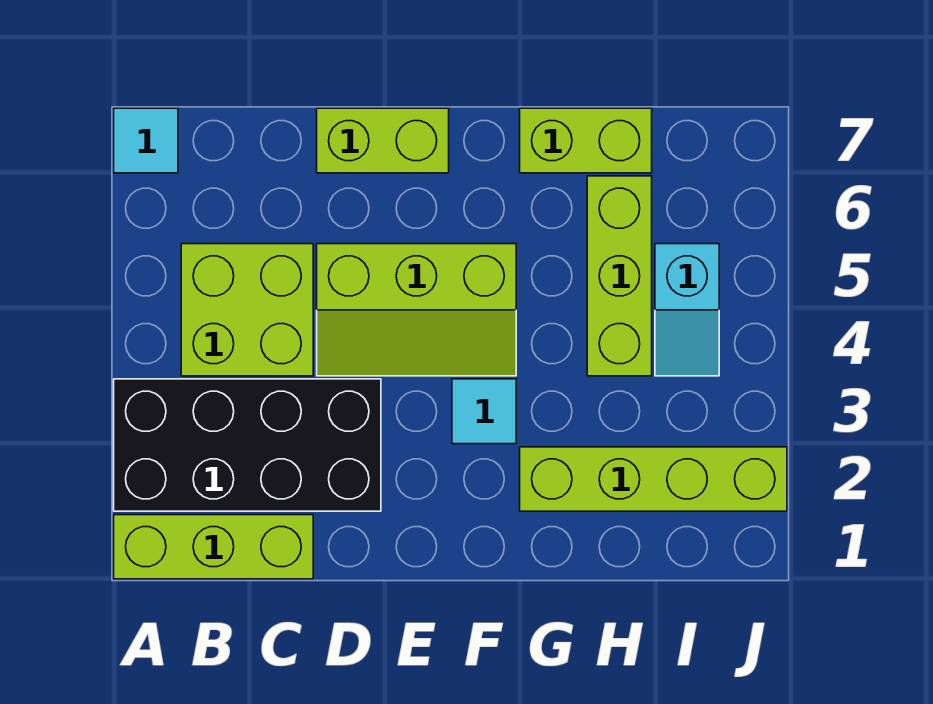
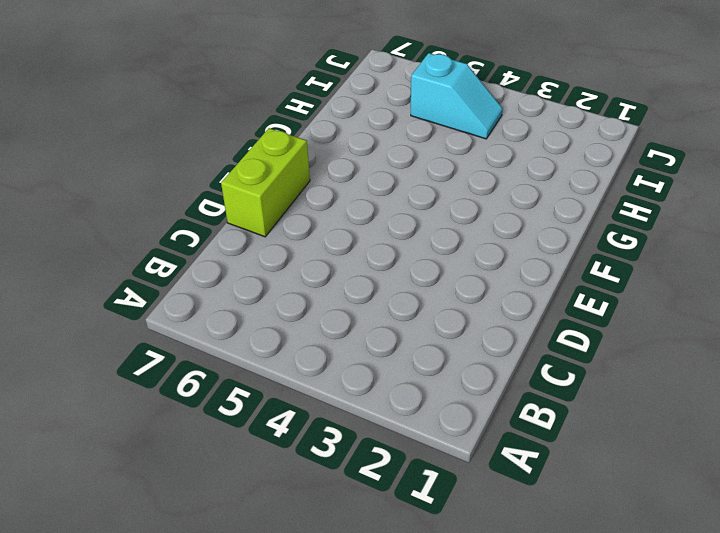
none -> lime brick A1:C1 level 1
none -> black brick A2:D3 level 1

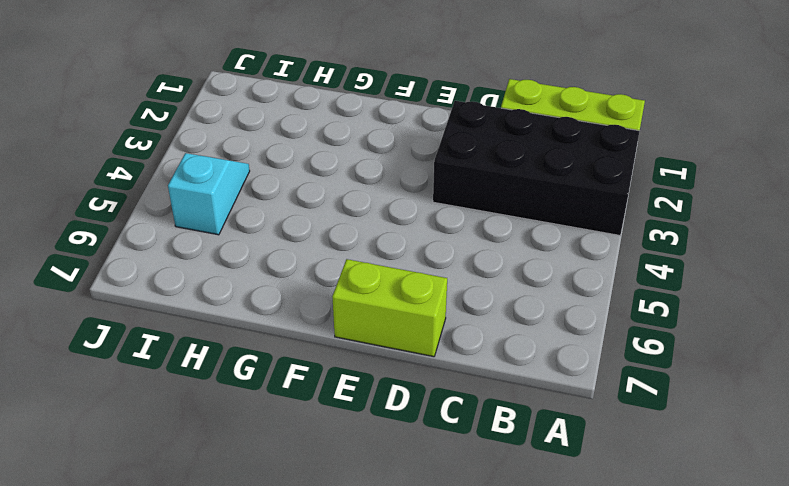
none -> cyan tile A7 level 1
none -> lime brick B4:C5 level 1

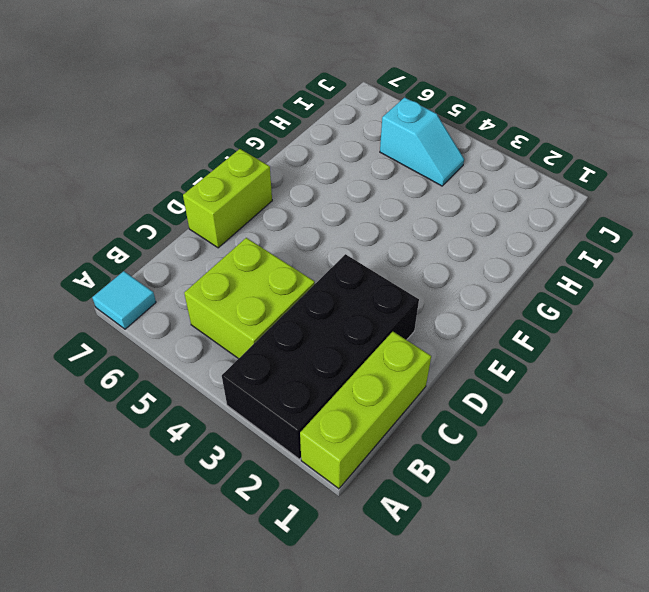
none -> lime slope D4:F5 level 1 top 5
none -> cyan tile F3 level 1

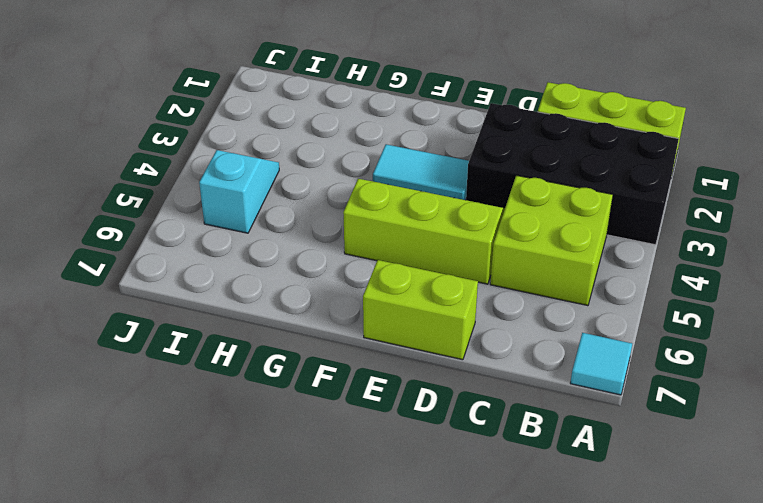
cyan tile E3:F3 level 1 -> cyan tile F3 level 1
none -> lime brick G2:J2 level 1
none -> lime brick G7:H7 level 1

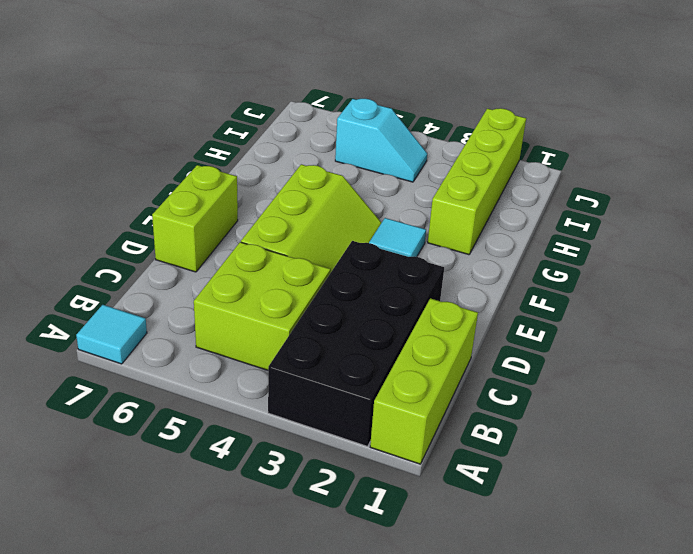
none -> lime brick G7:H7 level 1
none -> lime brick H4:H6 level 1

